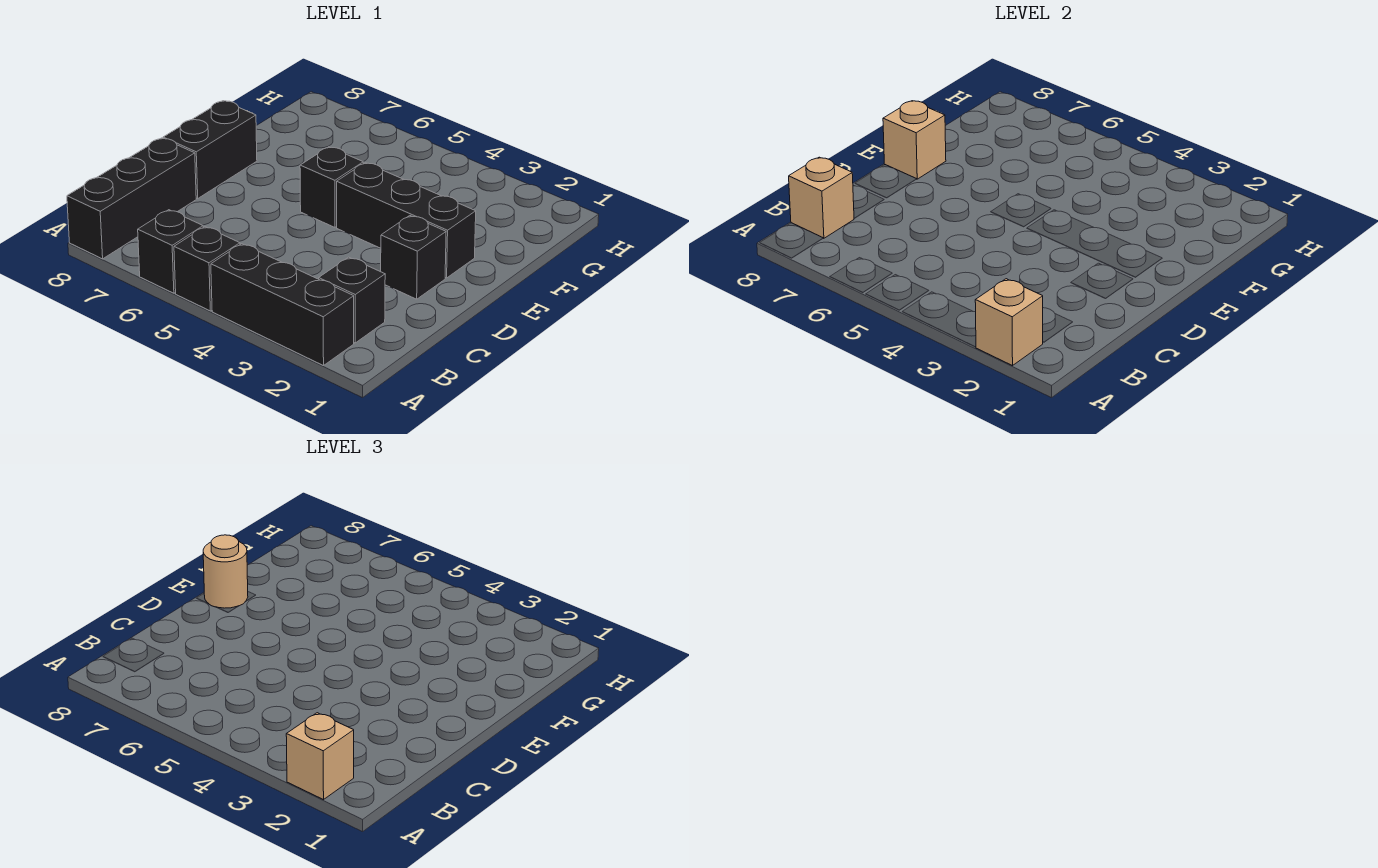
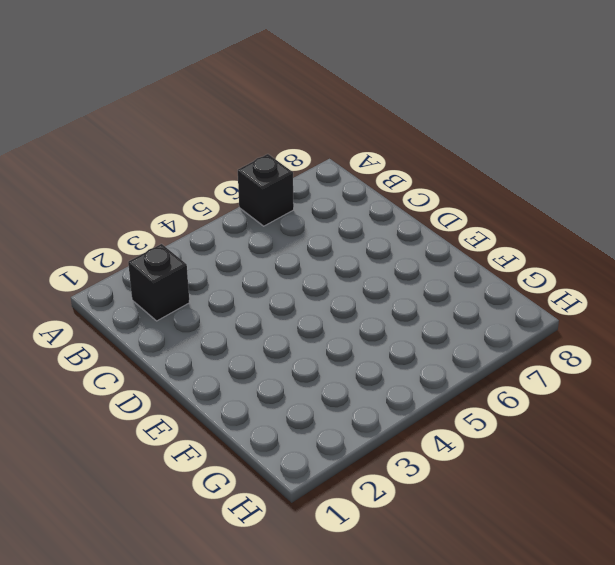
none -> black brick A2:A4 level 1
none -> black brick A5 level 1
none -> black brick A8:C8 level 1

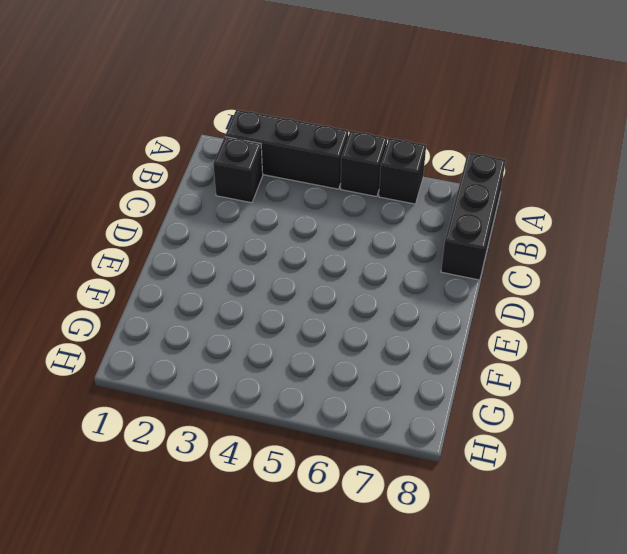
none -> black brick D2 level 1
none -> black brick D8:E8 level 1
none -> black brick E2:E4 level 1

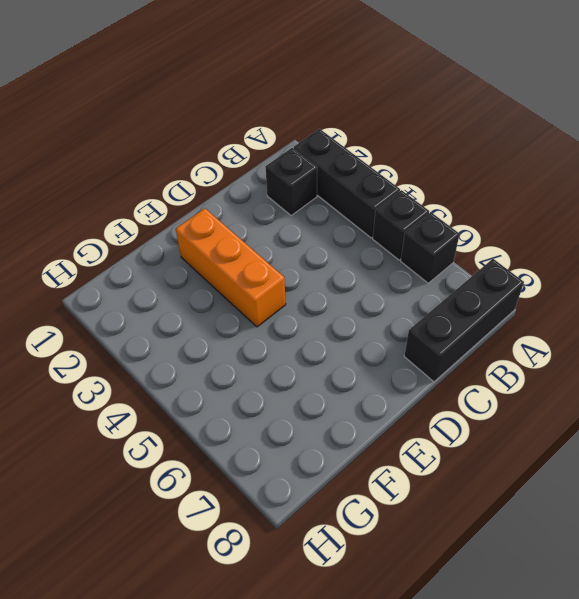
orange brick E2:E4 level 1 -> black brick E2:E4 level 1
none -> black brick D2 level 1
none -> black brick D8:E8 level 1
none -> black brick E5 level 1

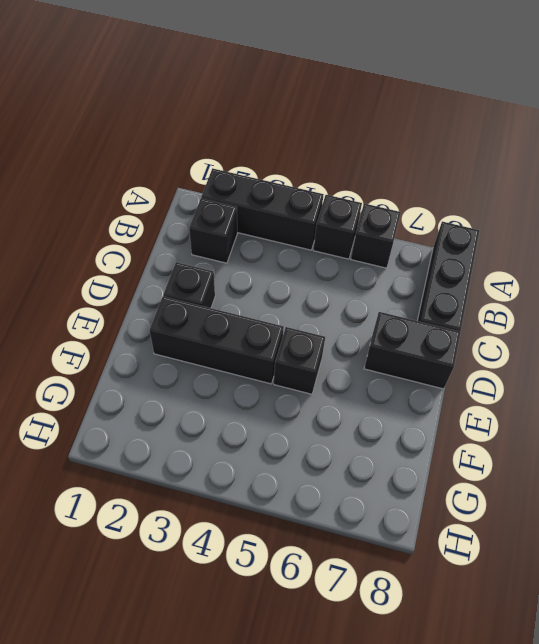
black brick D7:D8 level 1 -> black brick D8:E8 level 1
none -> tan brick A2 level 2
none -> tan brick B8 level 2
none -> tan brick E8 level 2

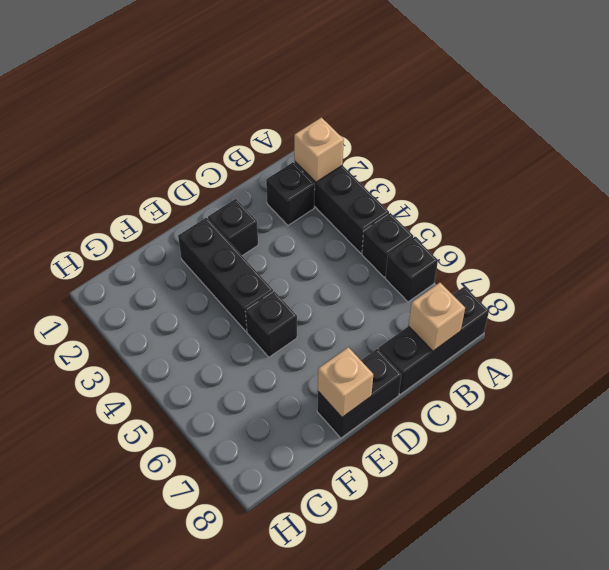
none -> tan brick A2 level 3
none -> tan round brick E8 level 3

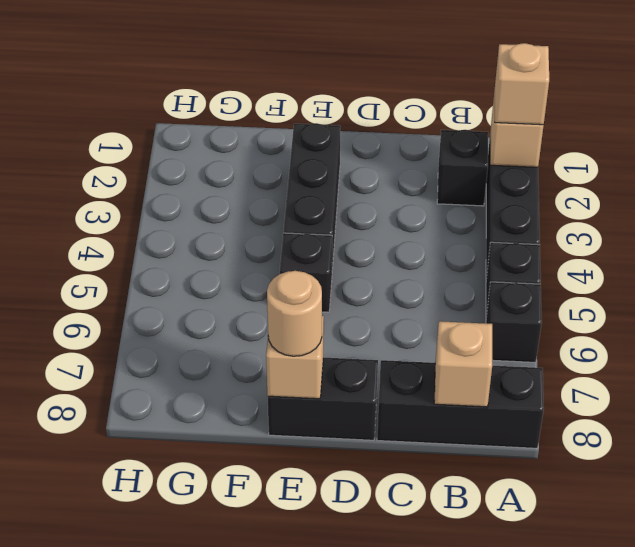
none -> black brick D2 level 1

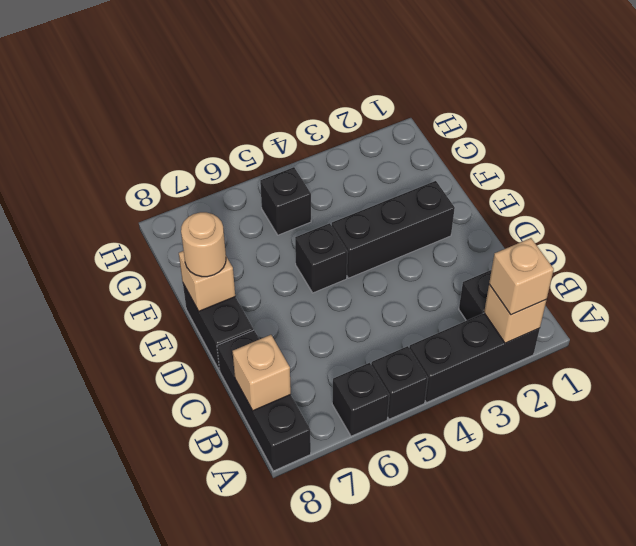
black brick G5 level 1 -> black brick D2 level 1

